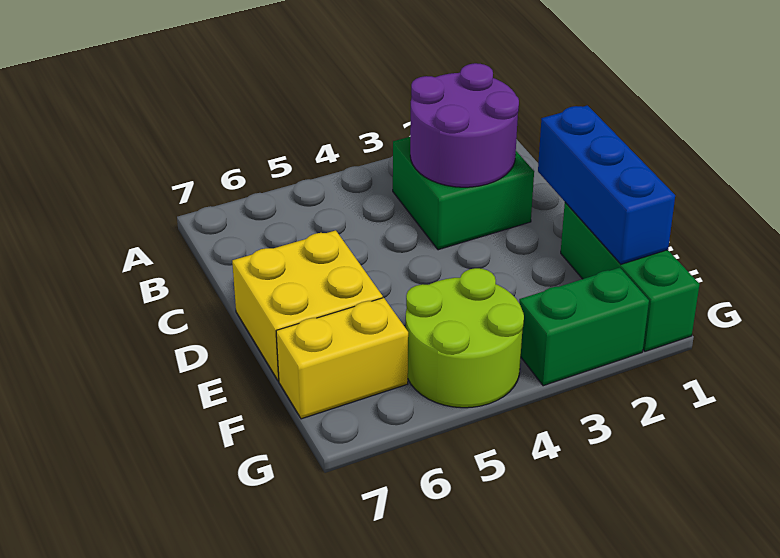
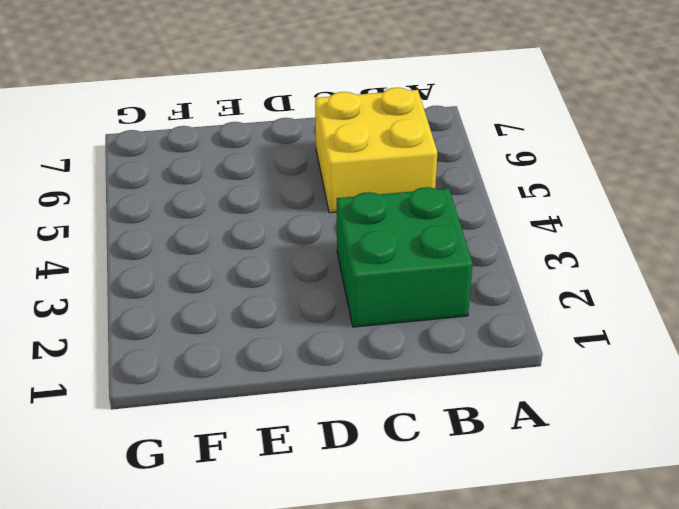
yellow brick B5:C6 level 1 -> yellow brick D6:E7 level 1
none -> green brick E1:G1 level 1
none -> lime round brick F4:G5 level 1

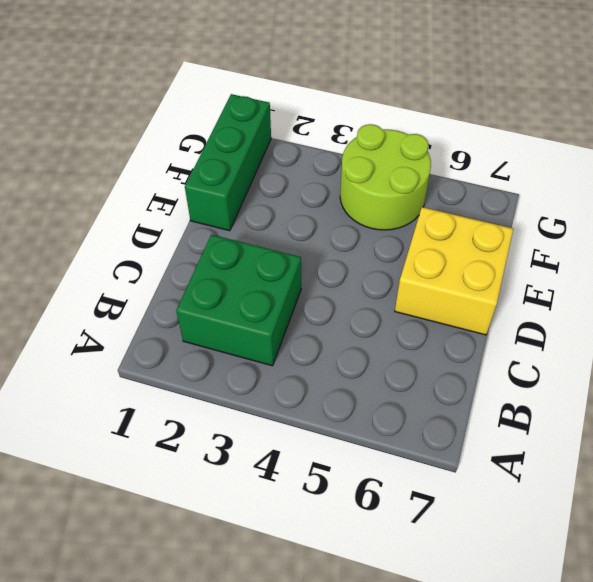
none -> yellow brick F6:F7 level 1
none -> green brick G2:G3 level 1

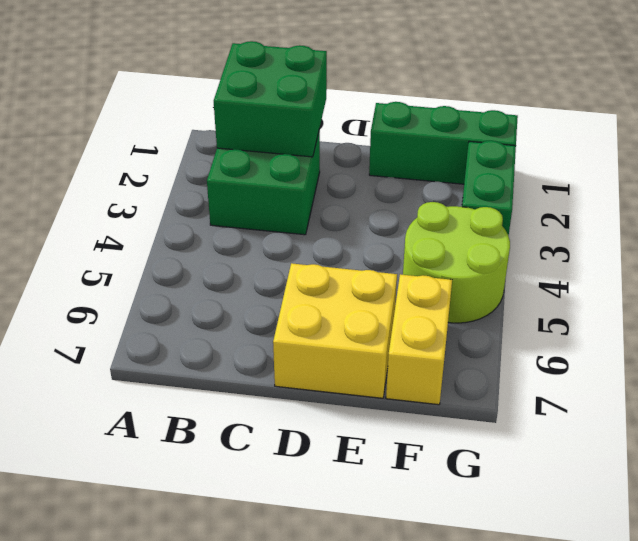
green brick B1:C2 level 2 -> purple round brick B2:C3 level 2
none -> blue brick D1:F1 level 2

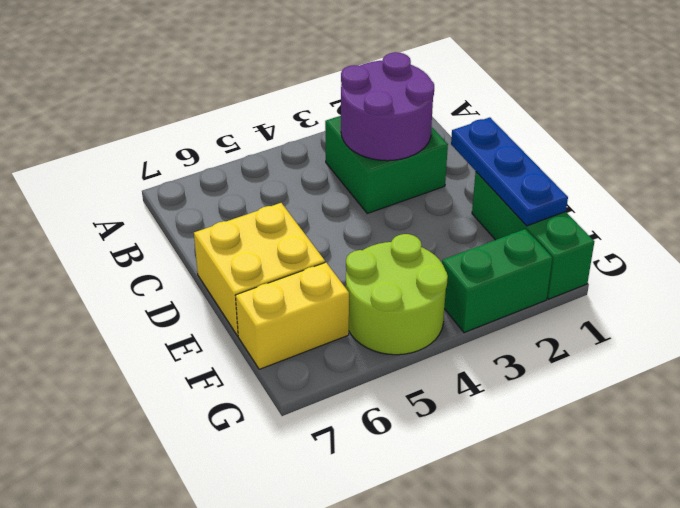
blue plate D1:F1 level 2 -> blue brick D1:F1 level 2

